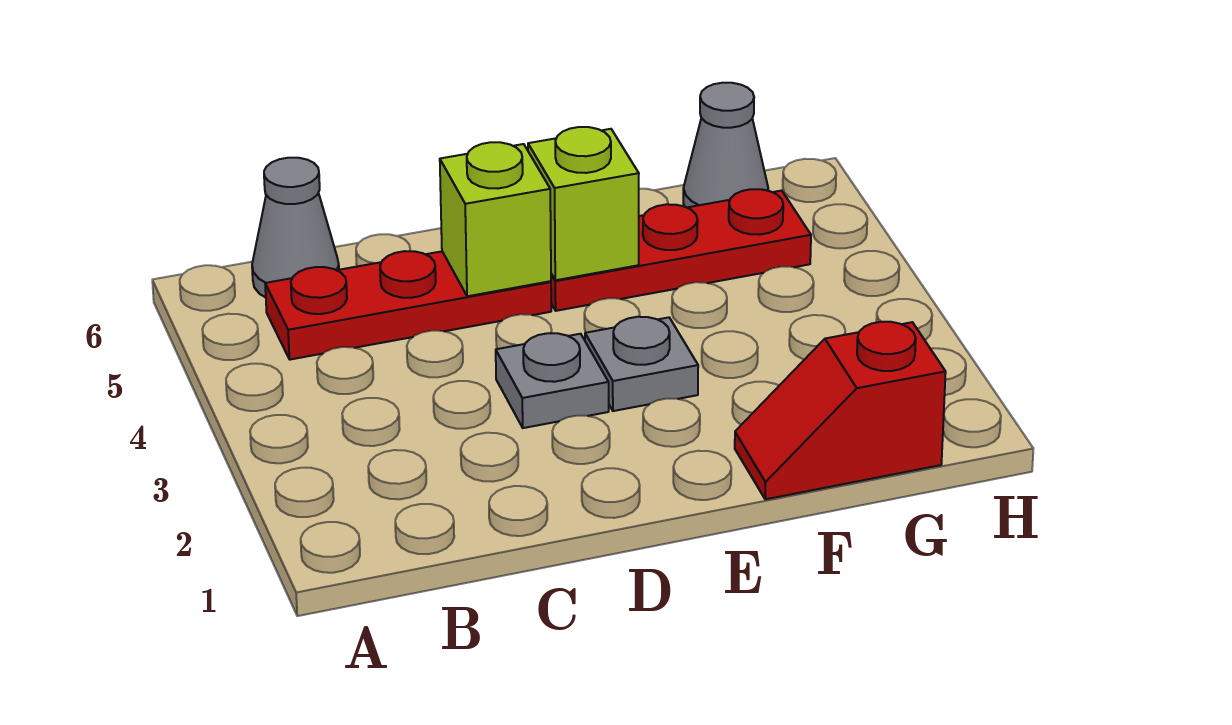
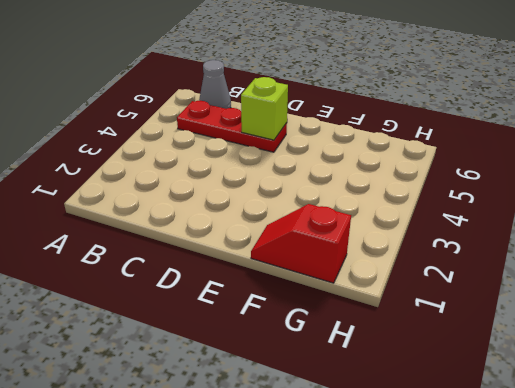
none -> grey plate D3 level 1
none -> grey plate E3 level 1

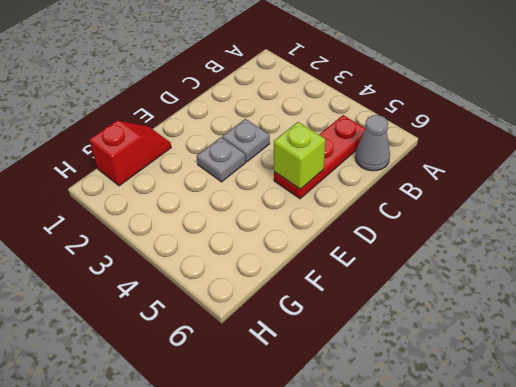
none -> red plate E5:G5 level 1
none -> grey cone G6 level 1

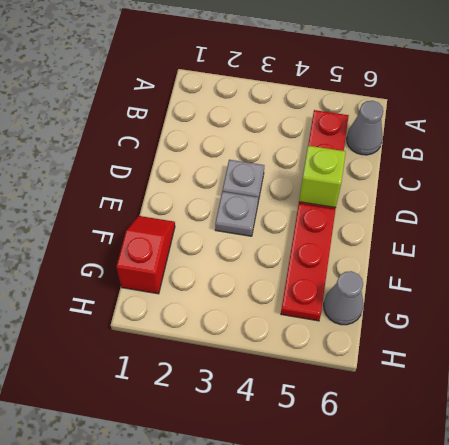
none -> lime brick E5 level 2

